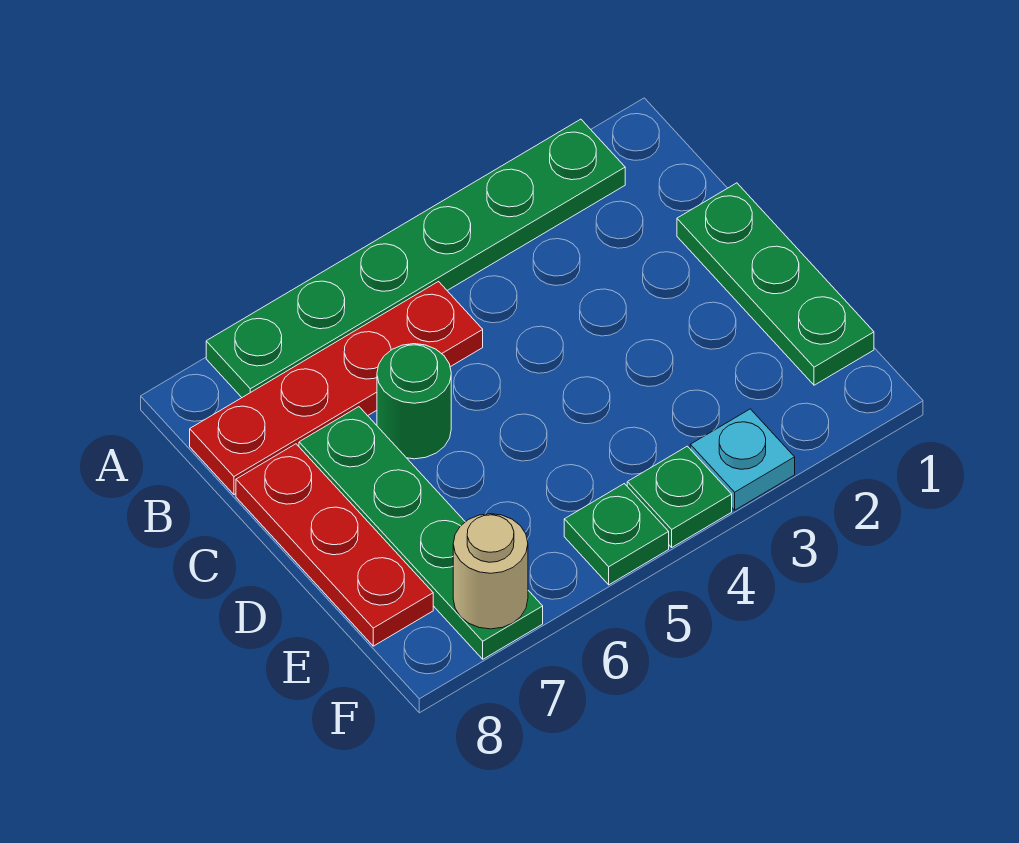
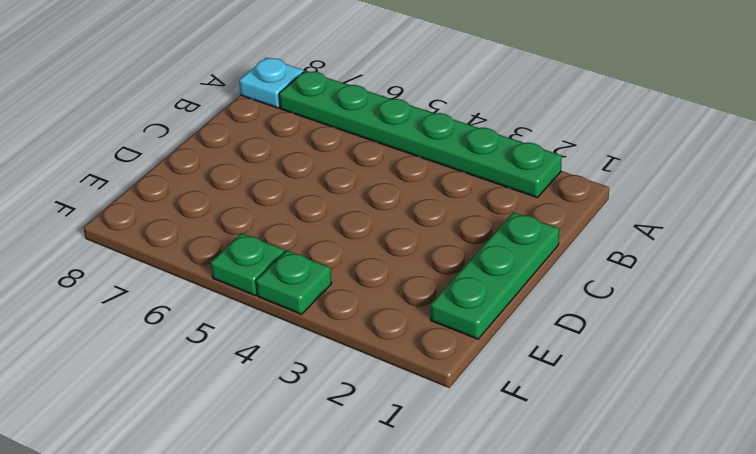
cyan plate A8 level 1 -> cyan plate F3 level 1
none -> red plate B5:B8 level 1
none -> green round brick C6 level 1

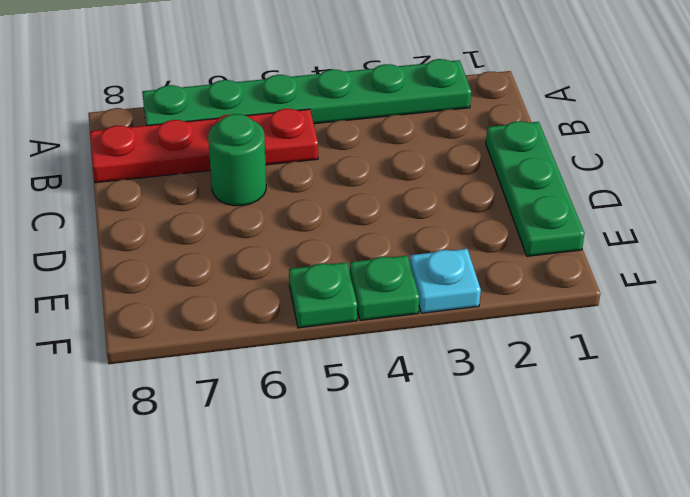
none -> green plate C7:F7 level 1
none -> red plate C8:E8 level 1

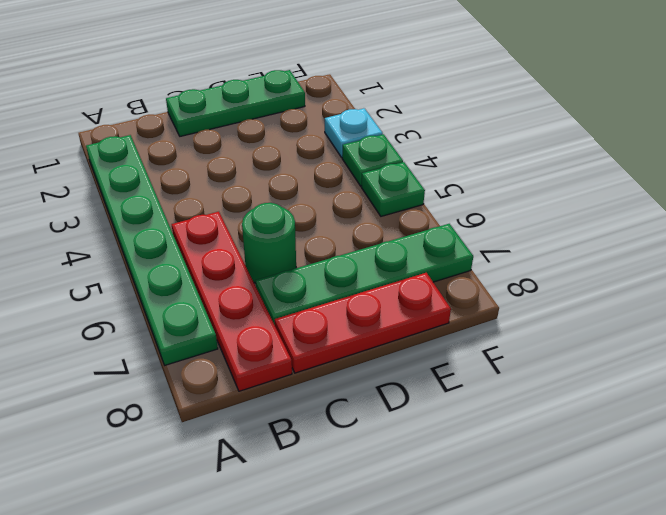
none -> tan round brick F7 level 2

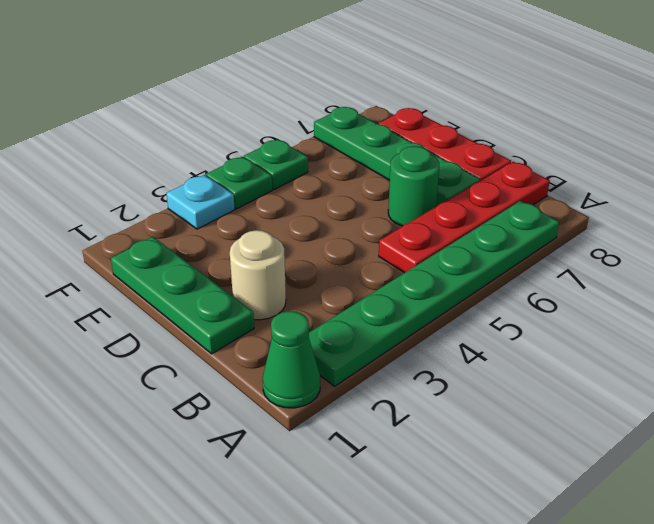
green cone A1 level 1 -> none
tan round brick C2 level 1 -> tan round brick F7 level 2

